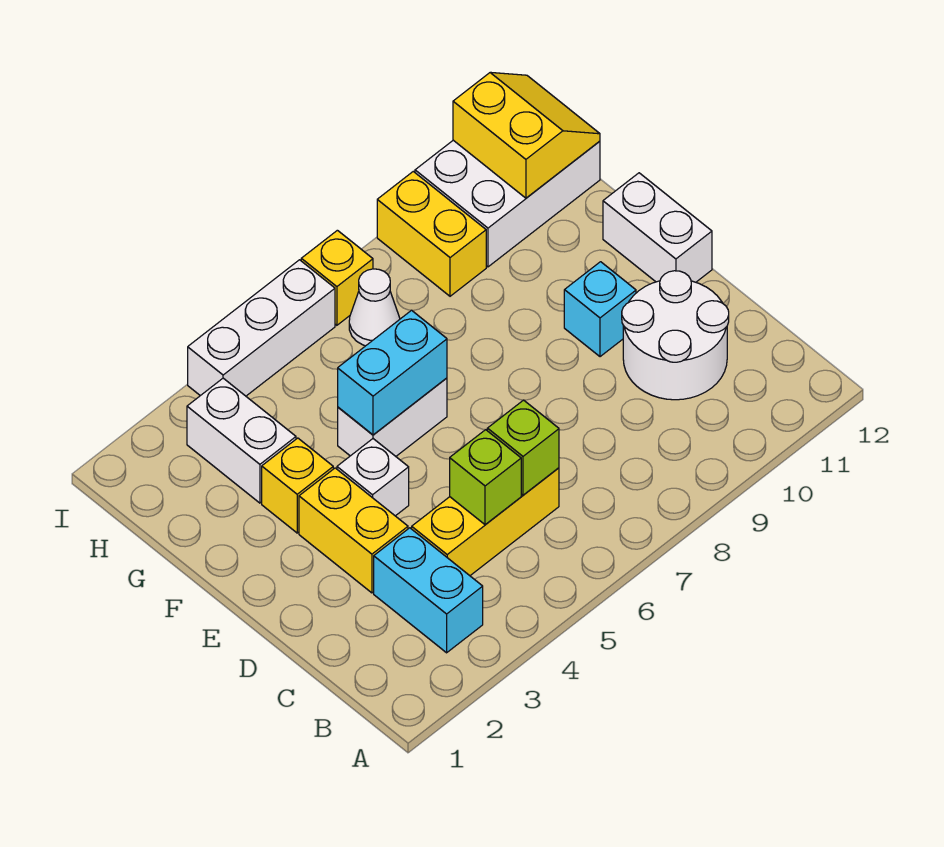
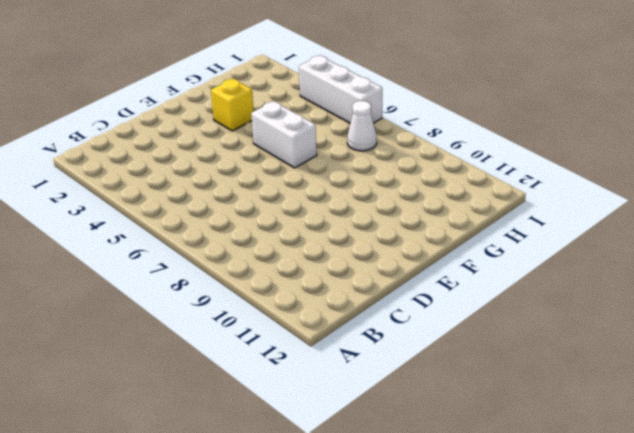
none -> cyan brick B3:C3 level 1
none -> yellow brick C4:C6 level 1
none -> white round brick C10:D11 level 1

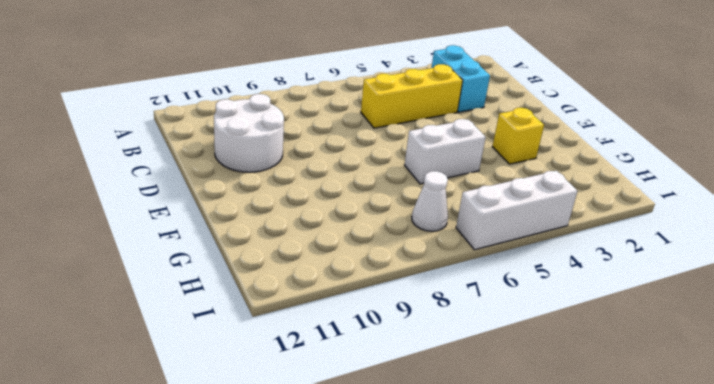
none -> yellow brick D3:E3 level 1
none -> white brick E4 level 1
none -> cyan brick E10 level 1

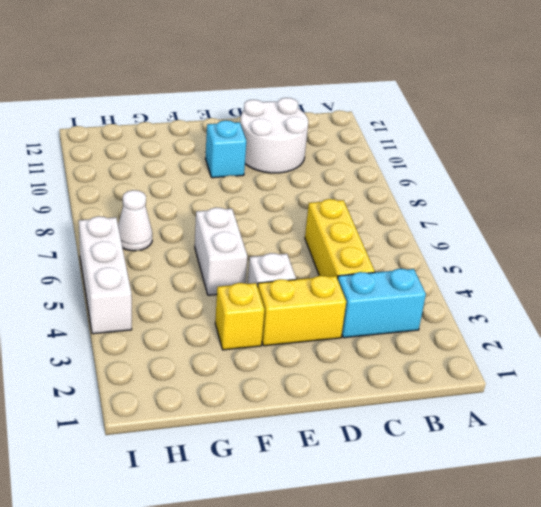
none -> white brick E12:F12 level 1
none -> white brick G3:H3 level 1
none -> yellow brick H9:I9 level 1

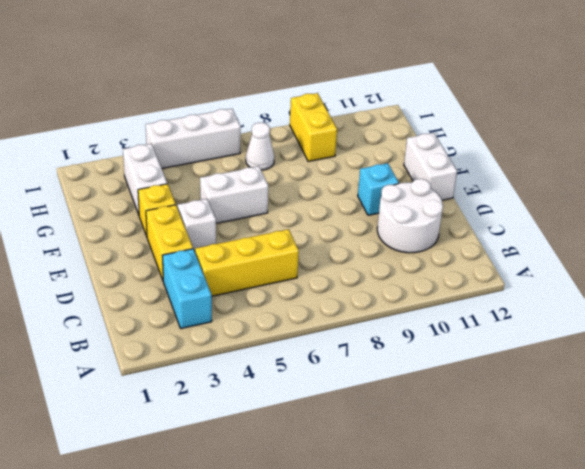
none -> white brick H10:I12 level 1
none -> yellow brick I7 level 1
none -> lime brick C5 level 2

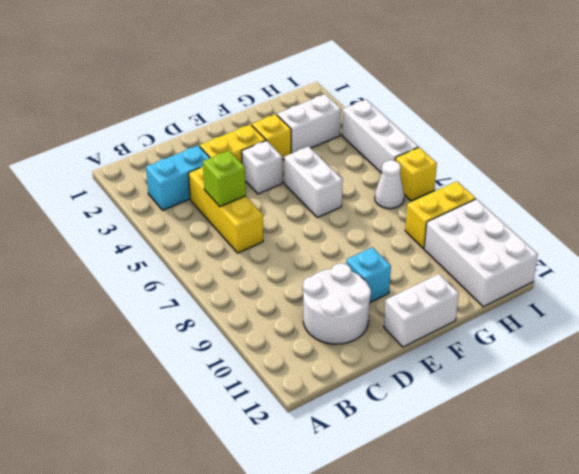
none -> lime brick C6 level 2
none -> cyan brick F5:F6 level 2
none -> yellow slope H11:I12 level 2 top 11

